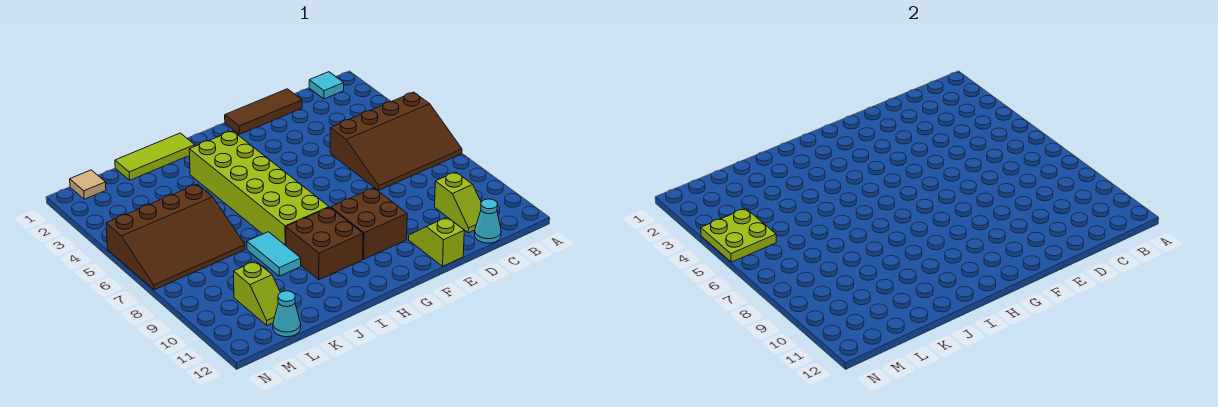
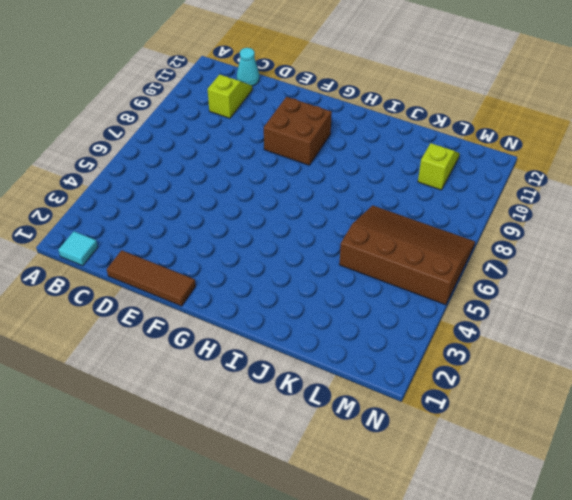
none -> brown slope A5:D7 level 1 top 5
none -> lime slope E11:E12 level 1 top 12
none -> lime brick H3:I8 level 1

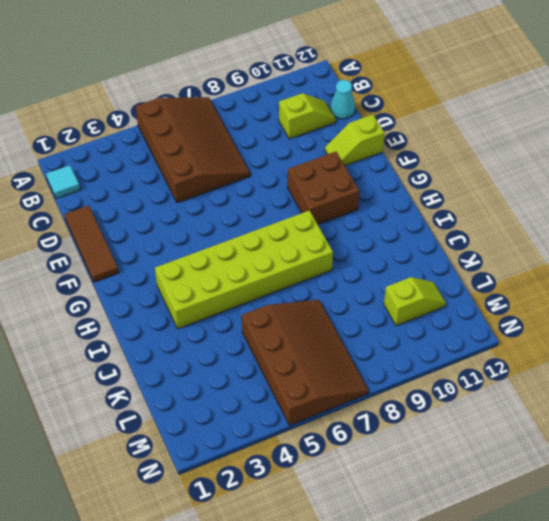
none -> brown brick H9:I10 level 1
none -> lime tile I1:K1 level 1
none -> cyan tile J8:J9 level 1

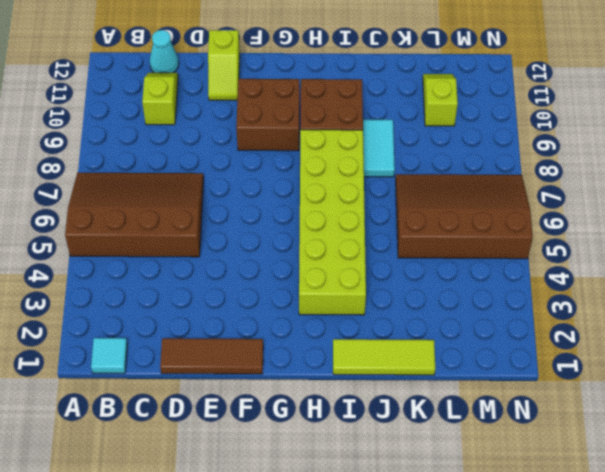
none -> cyan cone L12 level 1
none -> tan tile M1 level 1
none -> lime plate M4:N5 level 2

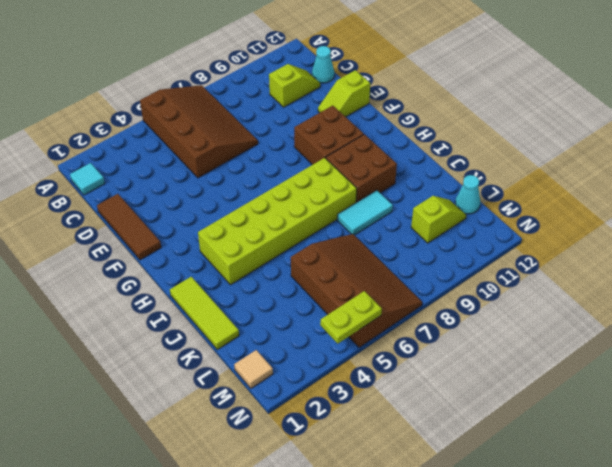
lime plate N4:N5 level 2 -> lime plate M4:N5 level 2

